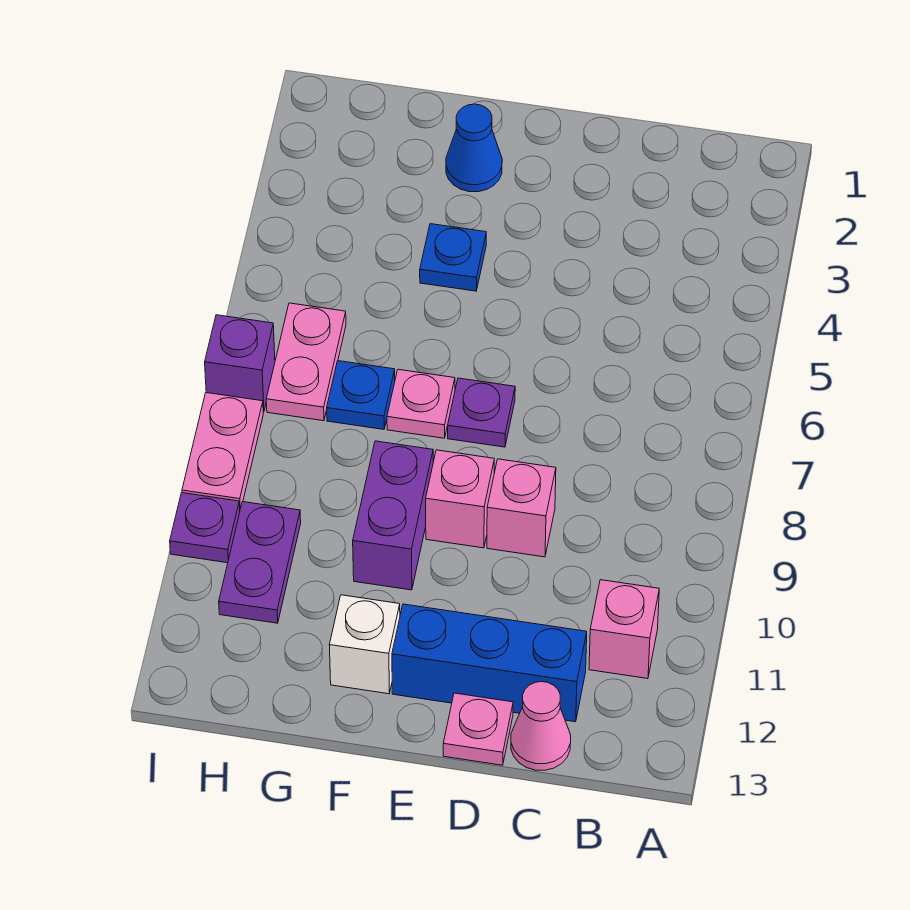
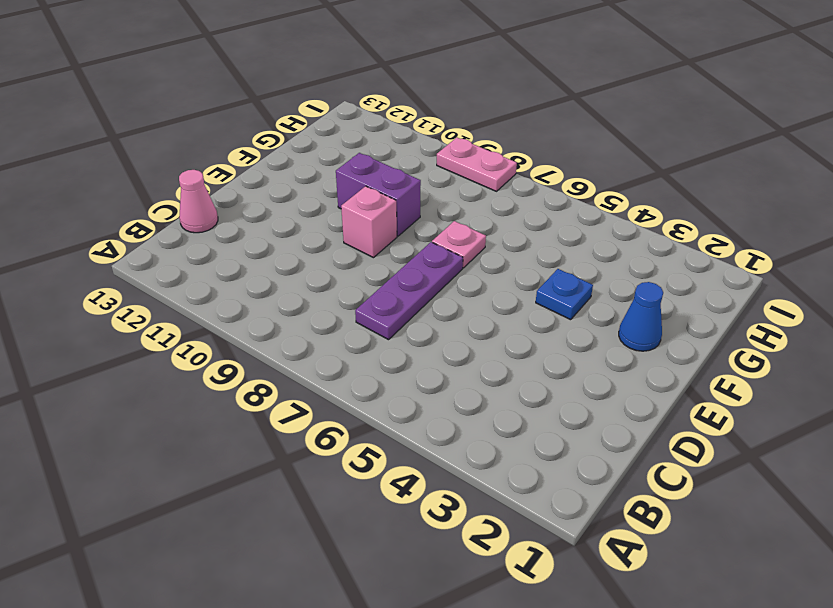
purple plate C7:E7 level 1 -> purple plate E7 level 1
none -> pink brick B11 level 1
none -> blue brick C12:E12 level 1
none -> pink brick D9 level 1

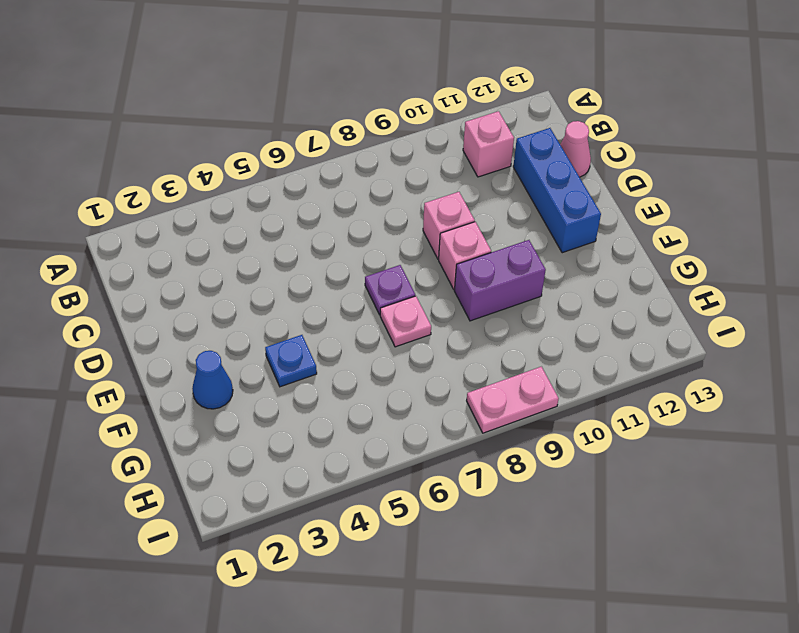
none -> pink plate D13 level 1
none -> white brick F12 level 1
none -> blue plate G7 level 1

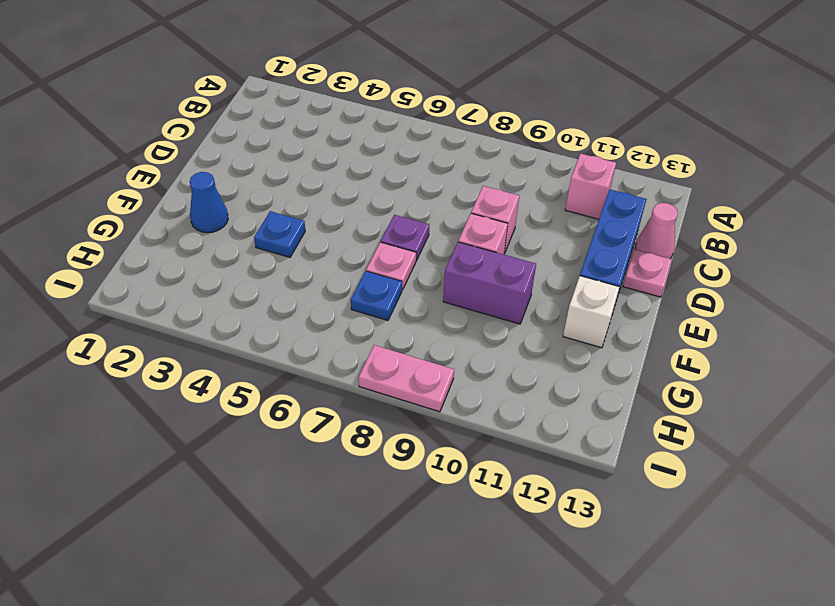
none -> pink plate H6:H7 level 1
none -> purple plate H10:H11 level 1
none -> purple brick I7 level 1

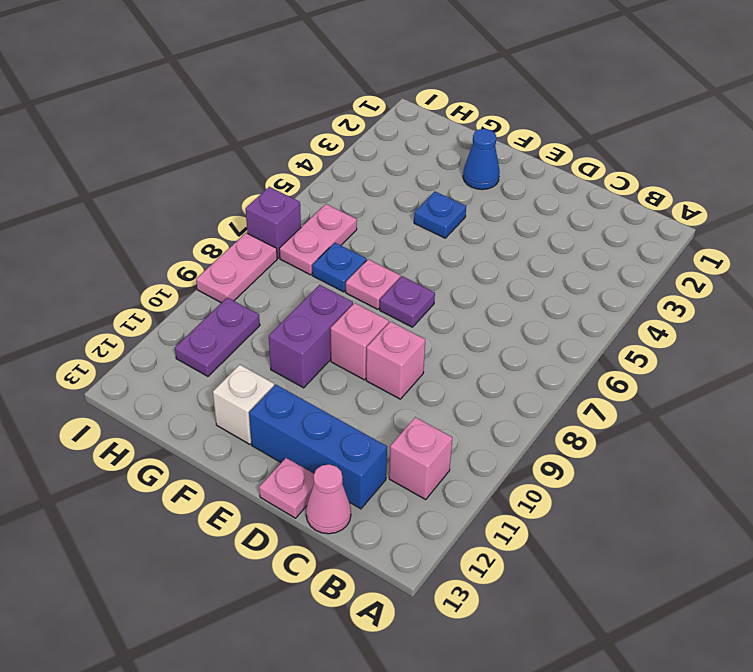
none -> purple plate I10 level 1

